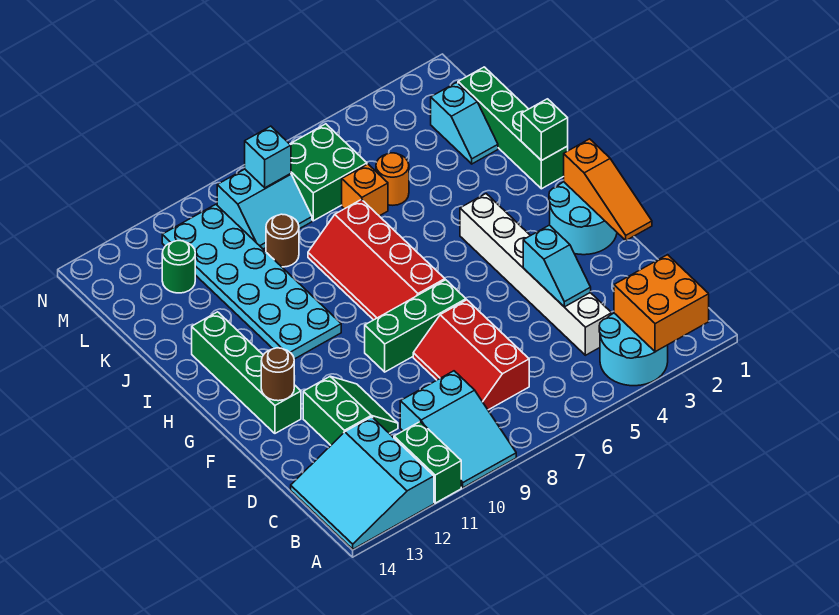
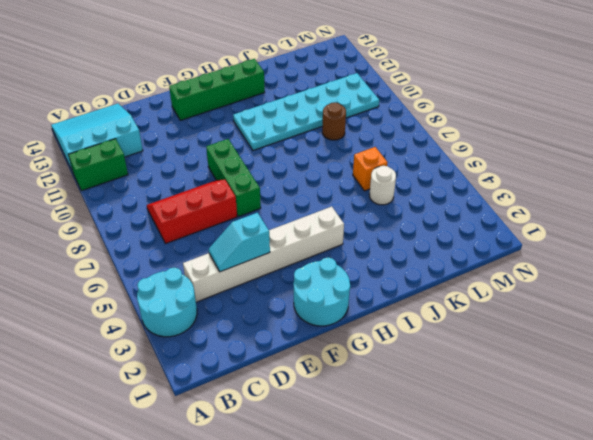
white round brick K5 level 1 -> orange round brick K5 level 1
none -> cyan slope A9:C10 level 1 top C
none -> green slope D11:E12 level 1 top 12
none -> red slope G7:J8 level 1 top 7

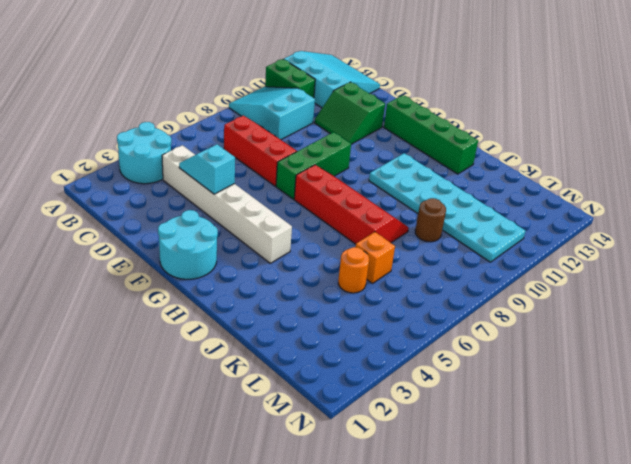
none -> green brick I1:L1 level 1
none -> cyan slope K2:L2 level 1 top L
none -> green brick L6:M7 level 1

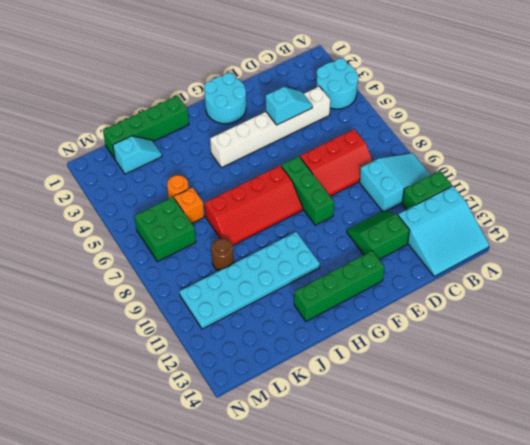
none -> cyan slope L8:M9 level 1 top M
none -> green round brick L12 level 1
none -> orange brick A2:B3 level 2

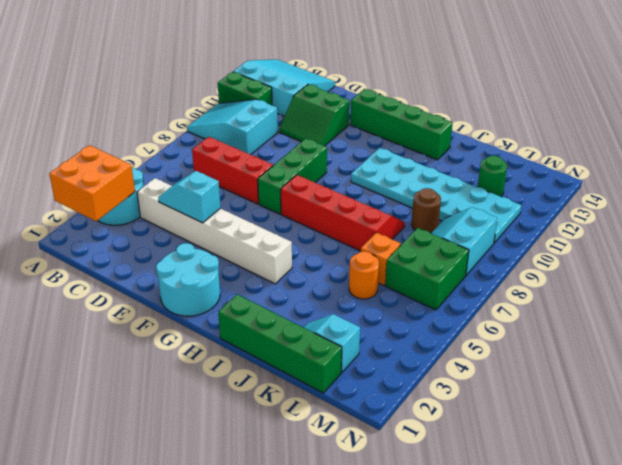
none -> orange slope E1:G1 level 2 top G
none -> brown round brick F13 level 2
none -> green brick I1 level 2

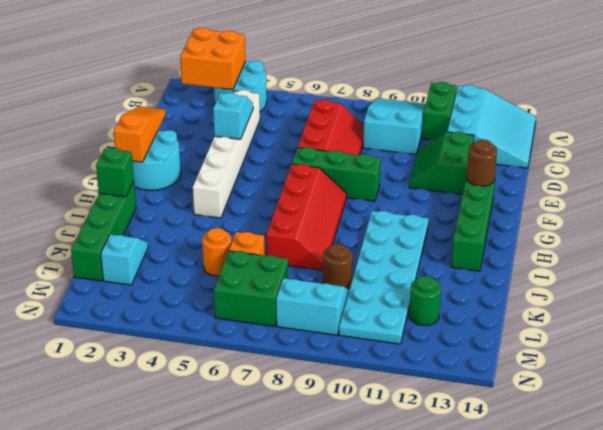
none -> cyan brick M8 level 2

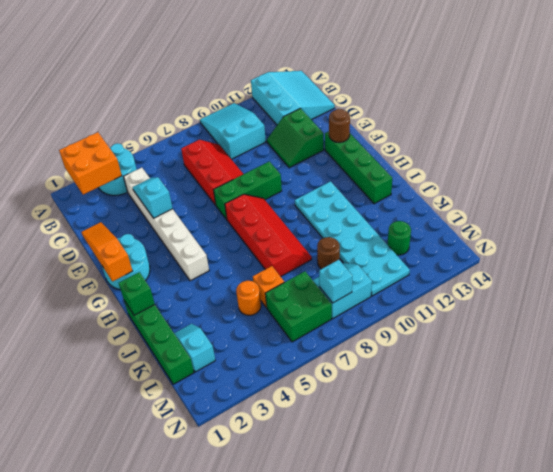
none -> green brick A11:B11 level 1

